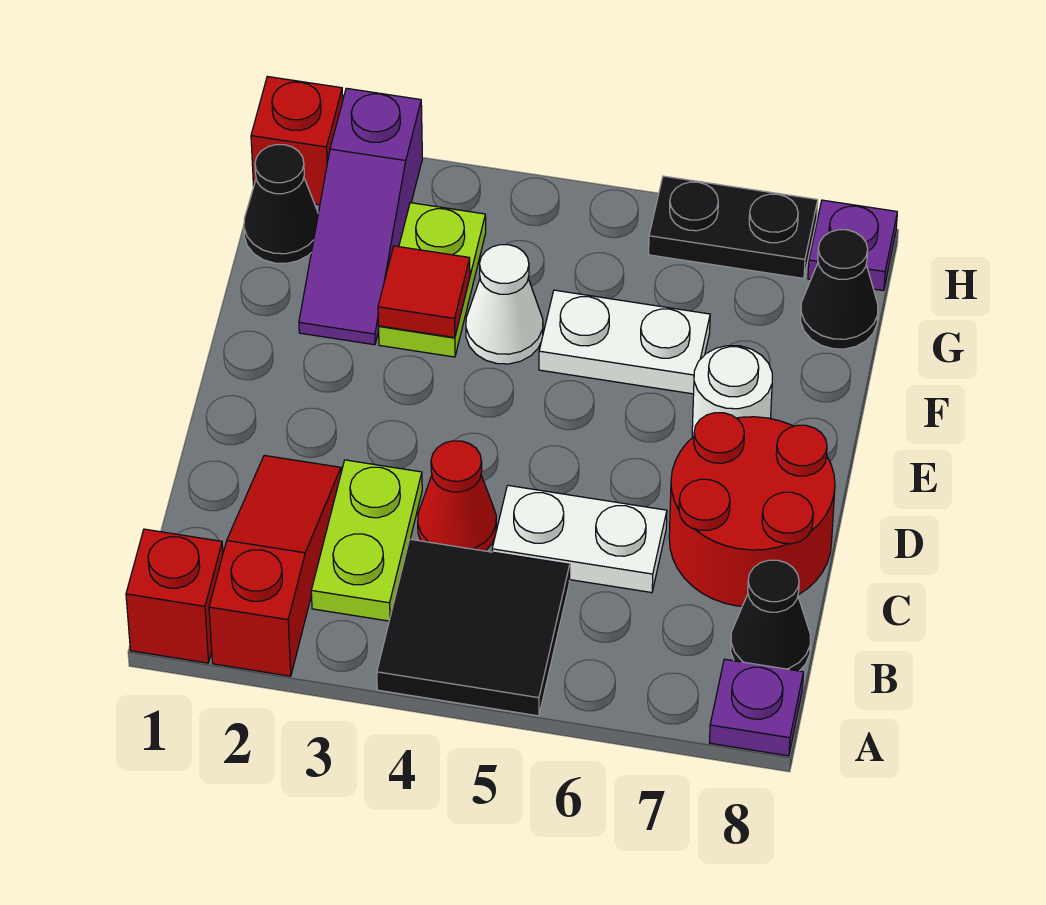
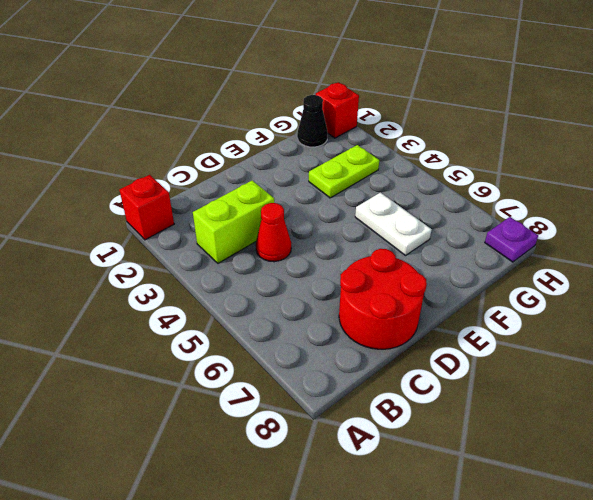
lime brick B3:C3 level 1 -> lime plate B3:C3 level 1
none -> red slope A2:C2 level 1 top A
none -> black tile A4:B5 level 1
none -> purple plate A8 level 1

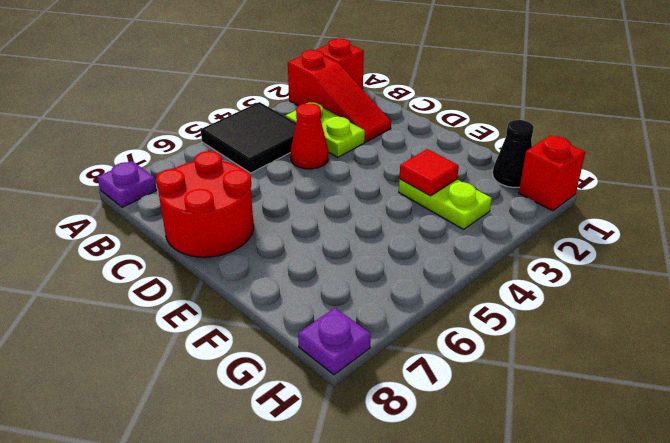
none -> black cone B8 level 1
none -> white plate C5:C6 level 1
none -> white round brick E7 level 1

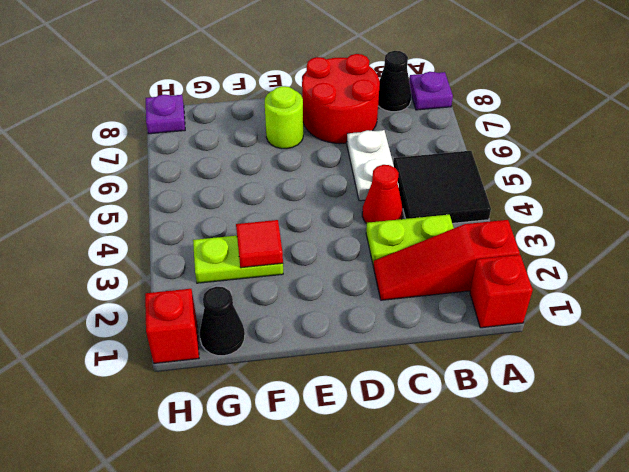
lime round brick E7 level 1 -> white round brick E7 level 1
none -> purple slope F2:H2 level 1 top H
none -> white cone F4 level 1
none -> white plate F5:F6 level 1

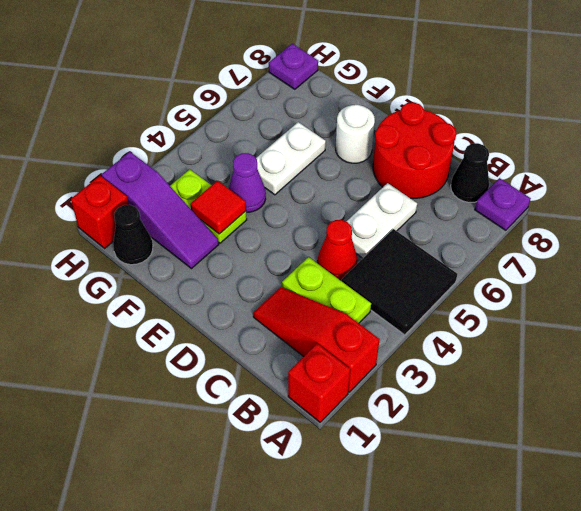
purple cone F4 level 1 -> white cone F4 level 1
none -> black cone G8 level 1
none -> black plate H6:H7 level 1

